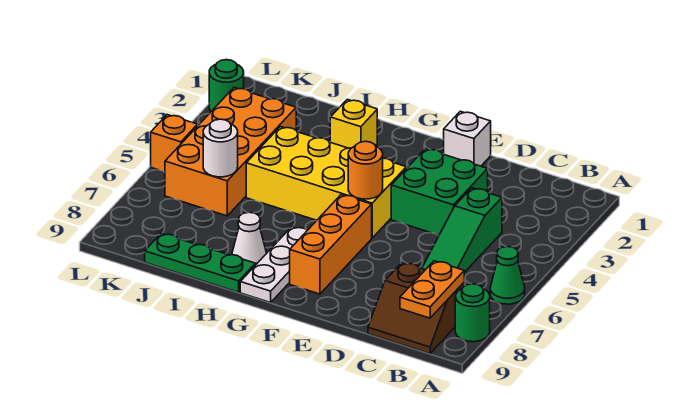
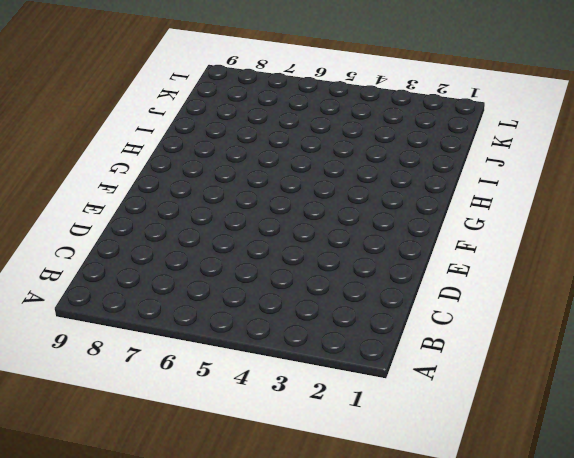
none -> green cone A6 level 1
none -> green round brick A8 level 1
none -> brown slope B8:C9 level 1 top 8

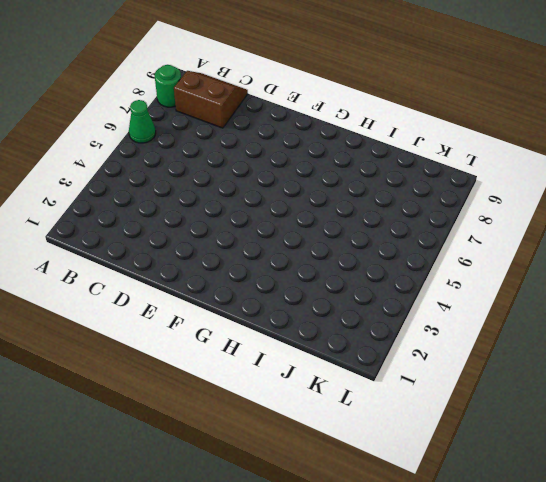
none -> green slope C4:C6 level 1 top 4
none -> green brick D3:E4 level 1
none -> white brick E1 level 1

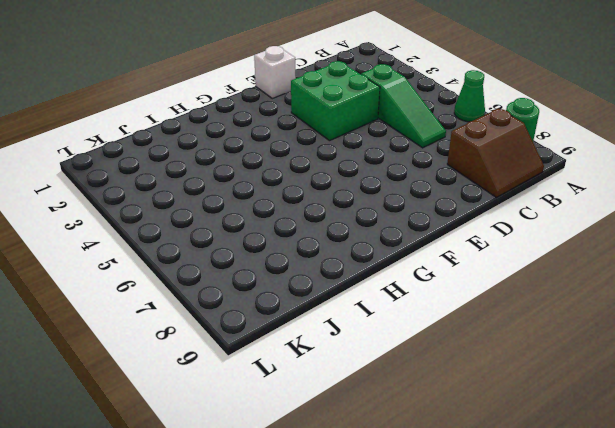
none -> yellow brick F4:I5 level 1
none -> orange brick F6:F8 level 1
none -> white plate G7:G9 level 1

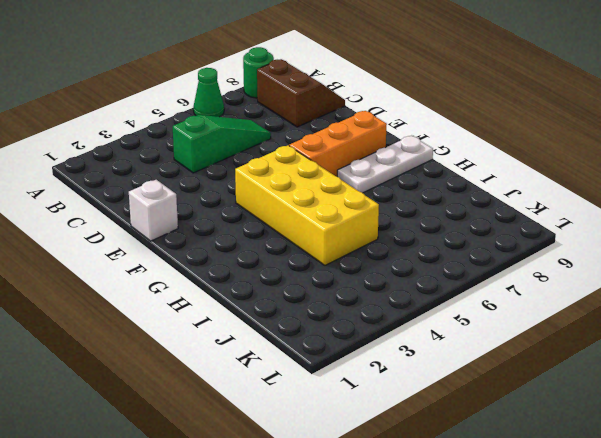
none -> green brick D3:E4 level 1
none -> yellow brick H2 level 1
none -> white cone H8 level 1

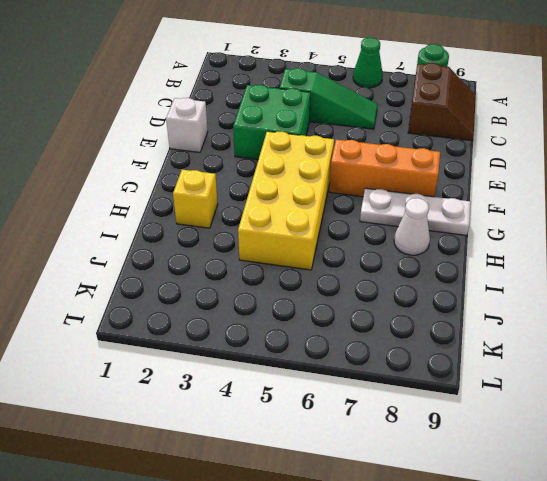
none -> green plate H9:J9 level 1
none -> orange brick J3:K6 level 1
none -> green round brick L2 level 1

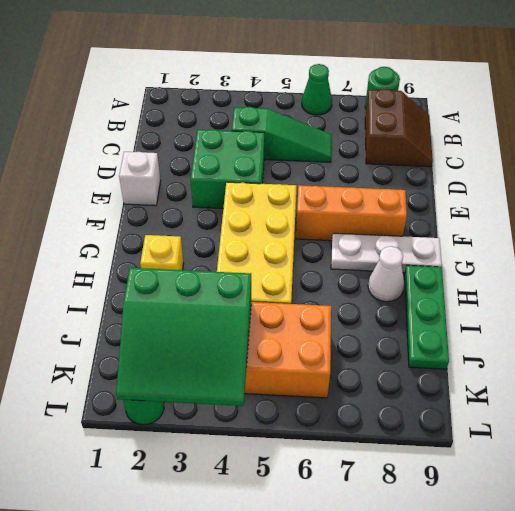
green slope J2:L4 level 2 top J -> none
none -> orange brick L5 level 1
none -> orange plate B8:B9 level 2
none -> orange round brick F5 level 2

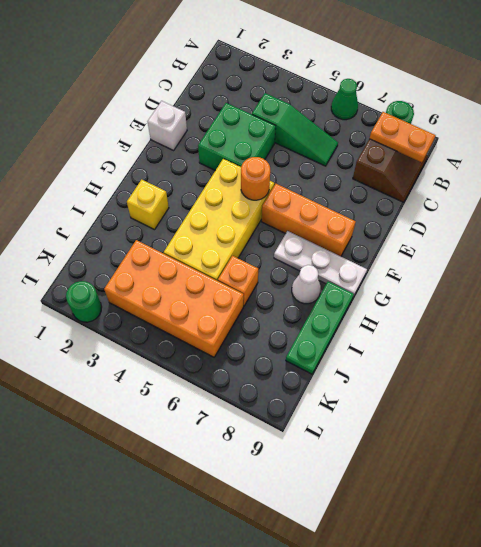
orange brick I6 level 1 -> orange brick L5 level 1
none -> white round brick J6 level 2

